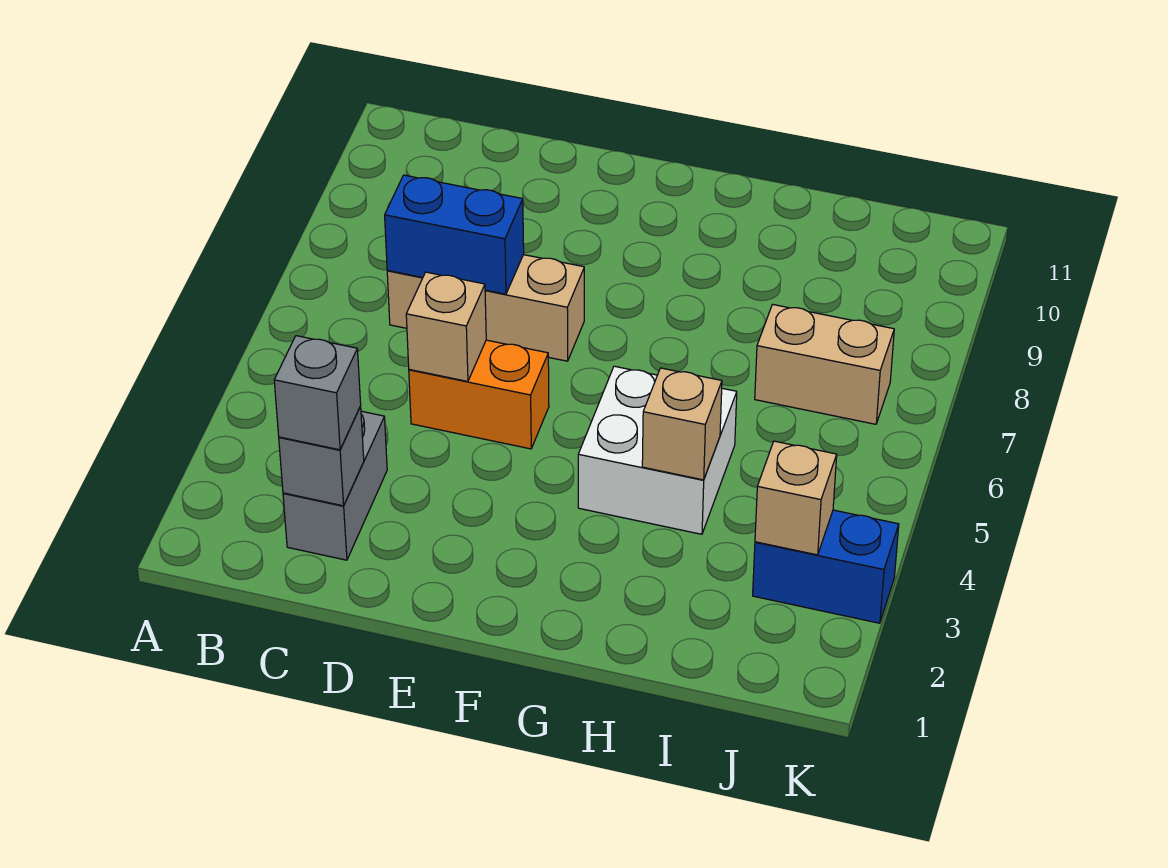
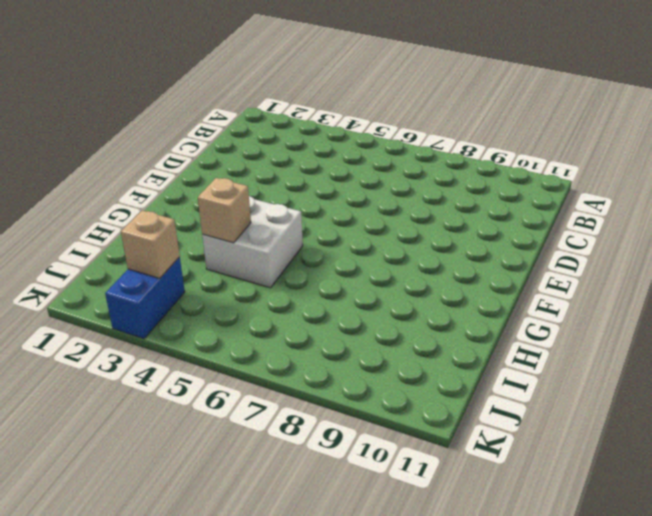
none -> grey brick C2:C3 level 1
none -> tan brick C7:E7 level 1
none -> orange brick D5:E5 level 1

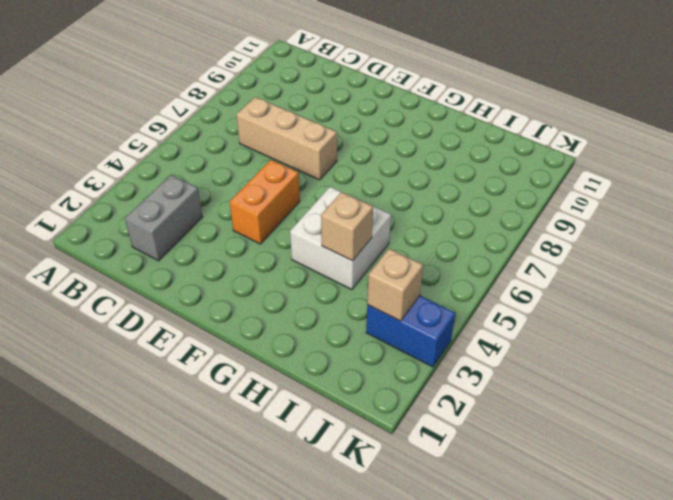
orange brick E4:E5 level 1 -> orange brick D5:E5 level 1
none -> tan brick I7:J7 level 1
none -> grey brick C2 level 2
none -> blue brick C7:D7 level 2

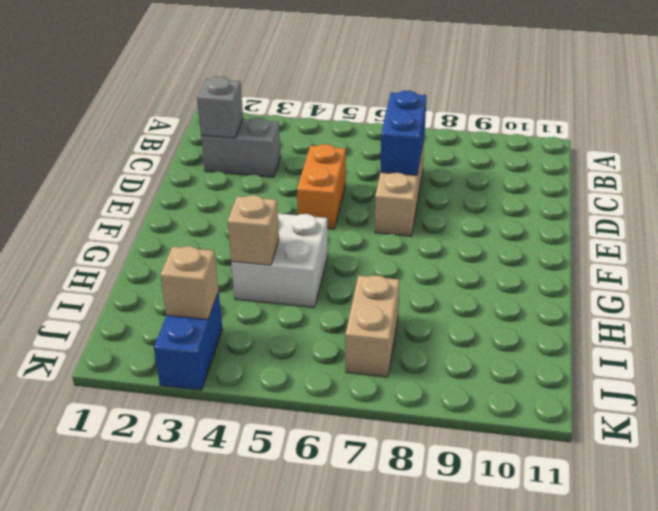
none -> tan brick D5 level 2
none -> grey brick C2 level 3

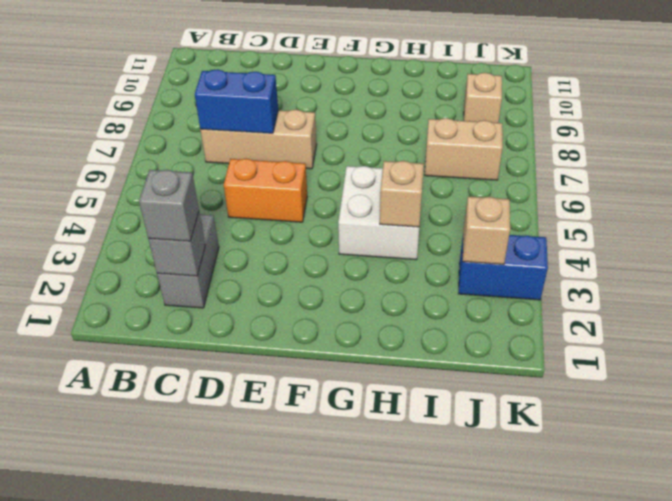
tan brick J9 level 1 -> tan brick D5 level 2

